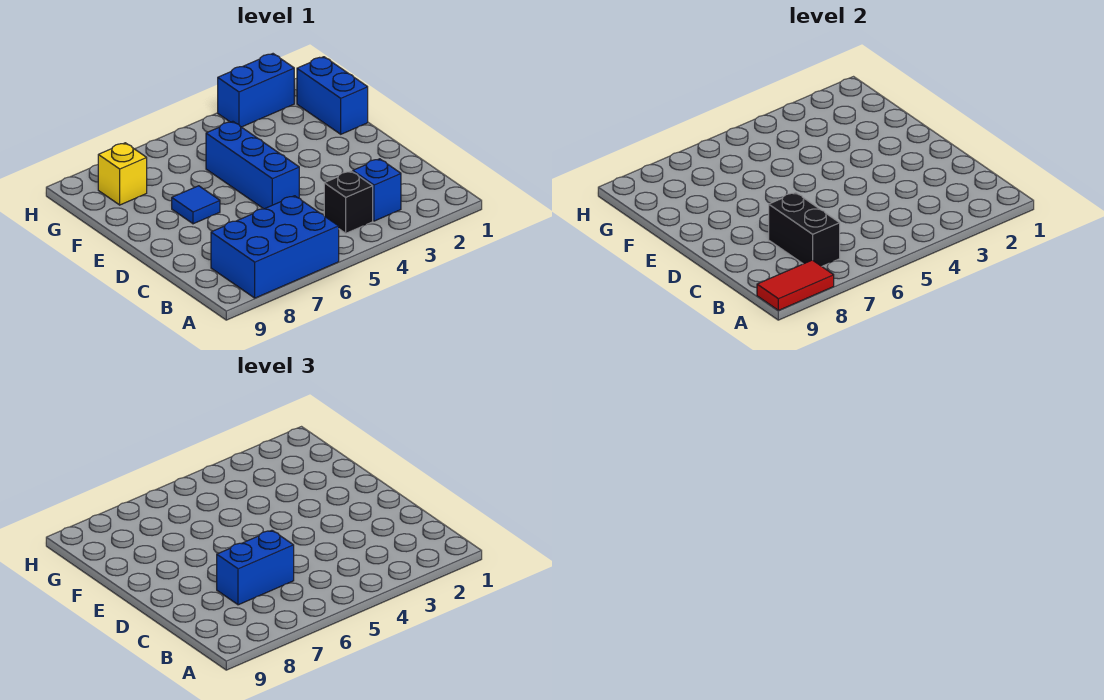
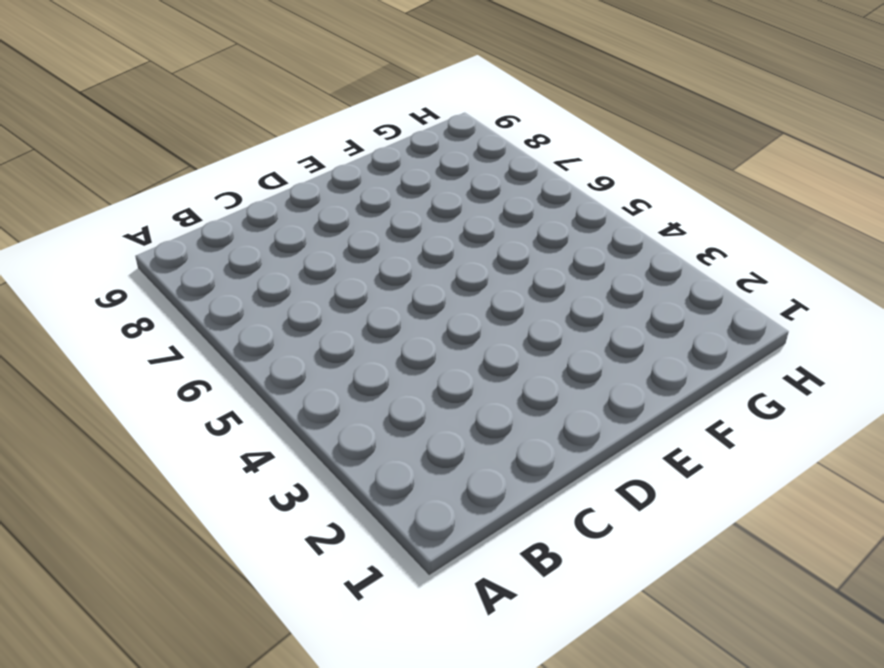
none -> blue brick A6:B8 level 1
none -> blue brick B3 level 1

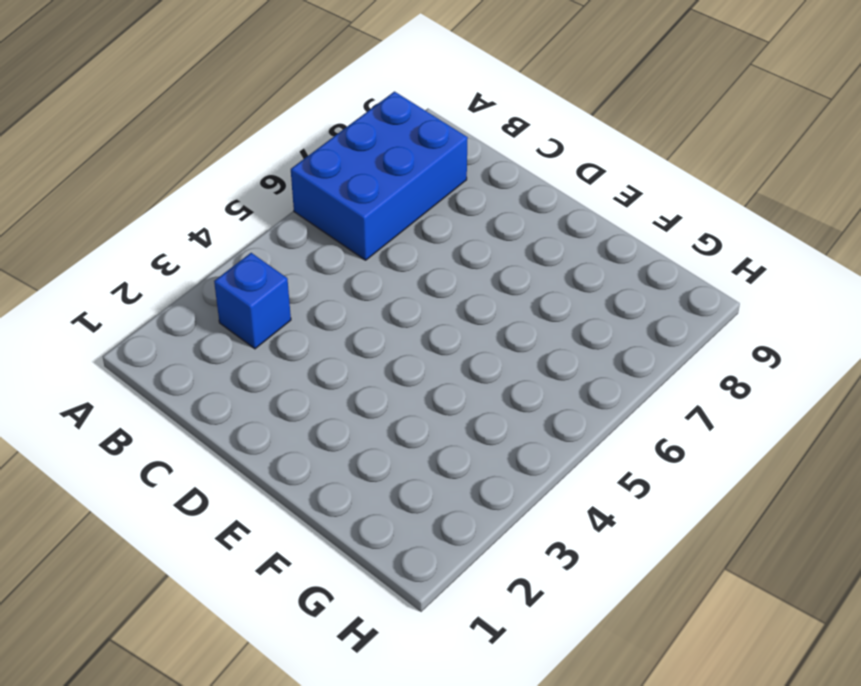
none -> black brick B4 level 1
none -> blue brick D5:F5 level 1

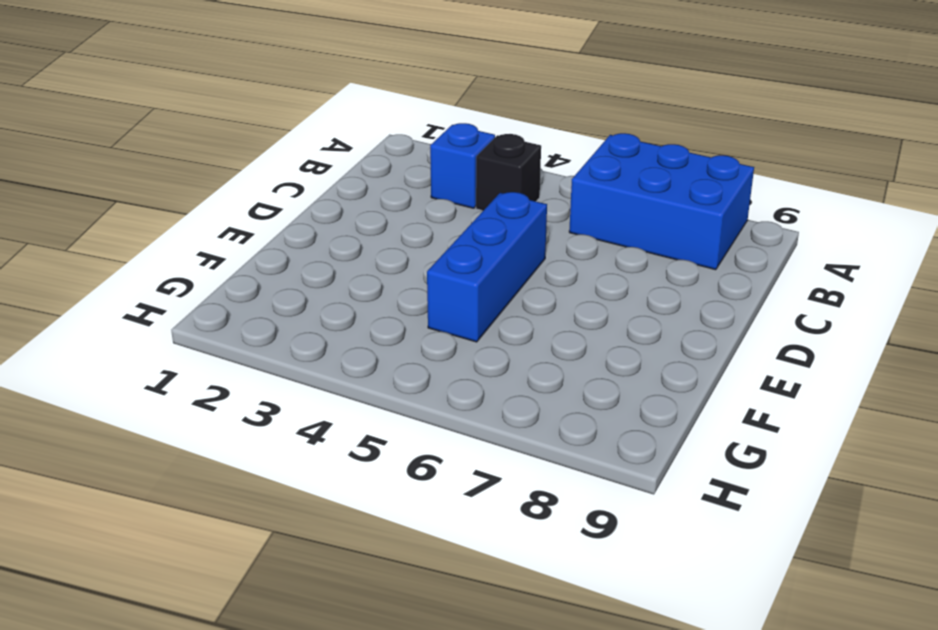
none -> blue tile E7 level 1
none -> blue brick F1:G1 level 1

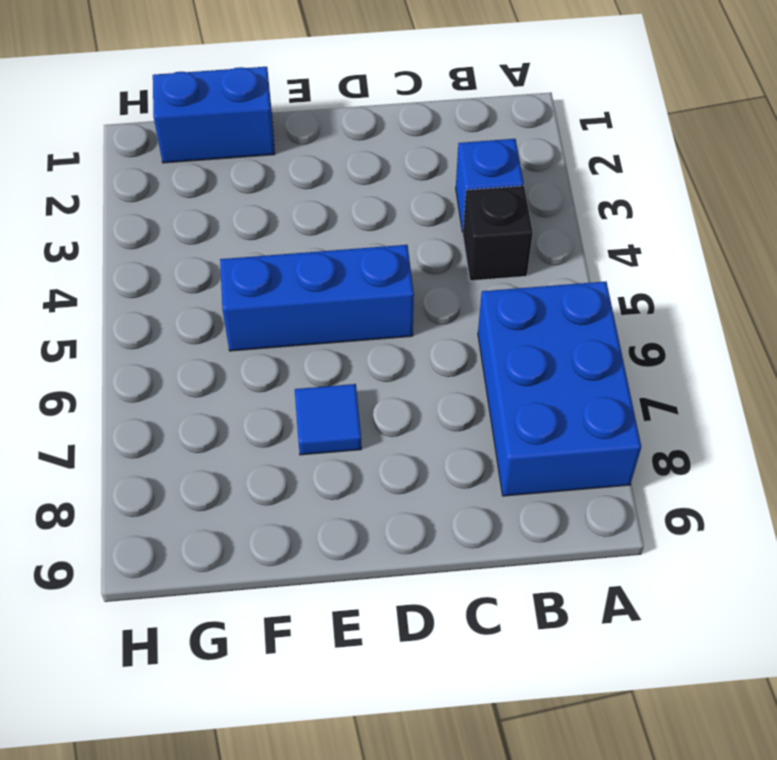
none -> yellow brick G8 level 1
none -> blue brick H2:H3 level 1

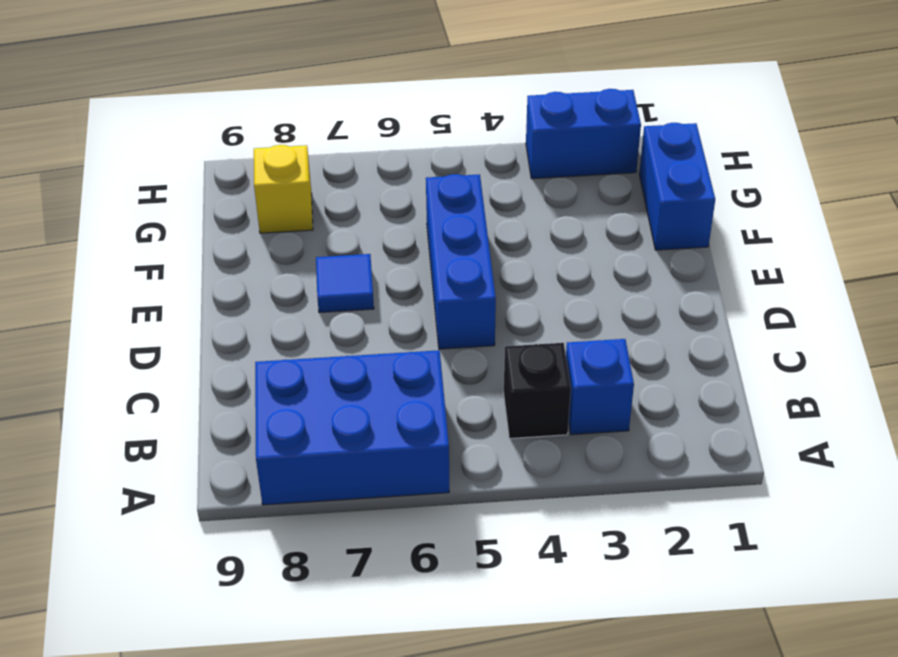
none -> red tile A8:A9 level 2
none -> black brick B7:C7 level 2

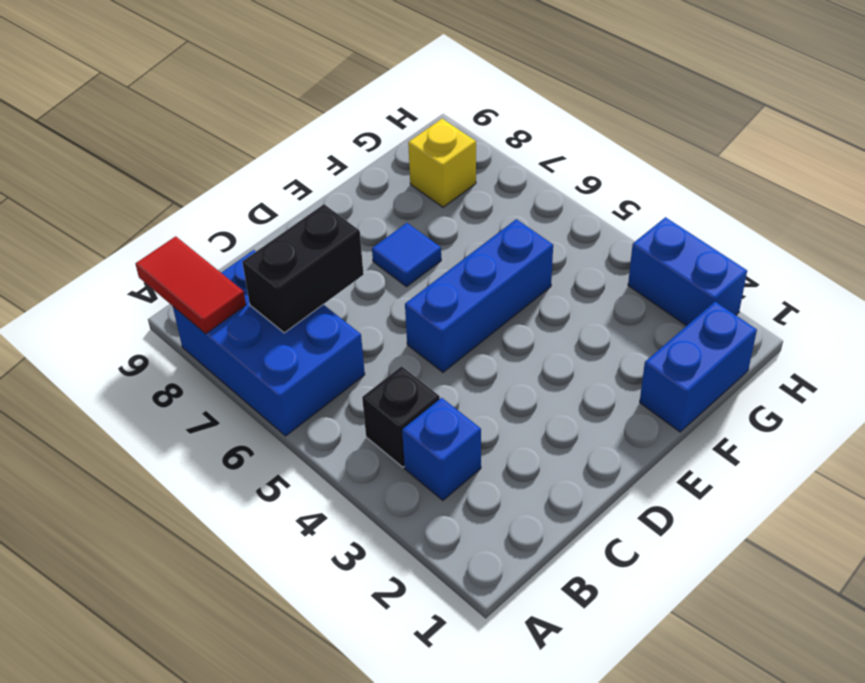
none -> blue brick C6:C7 level 3

